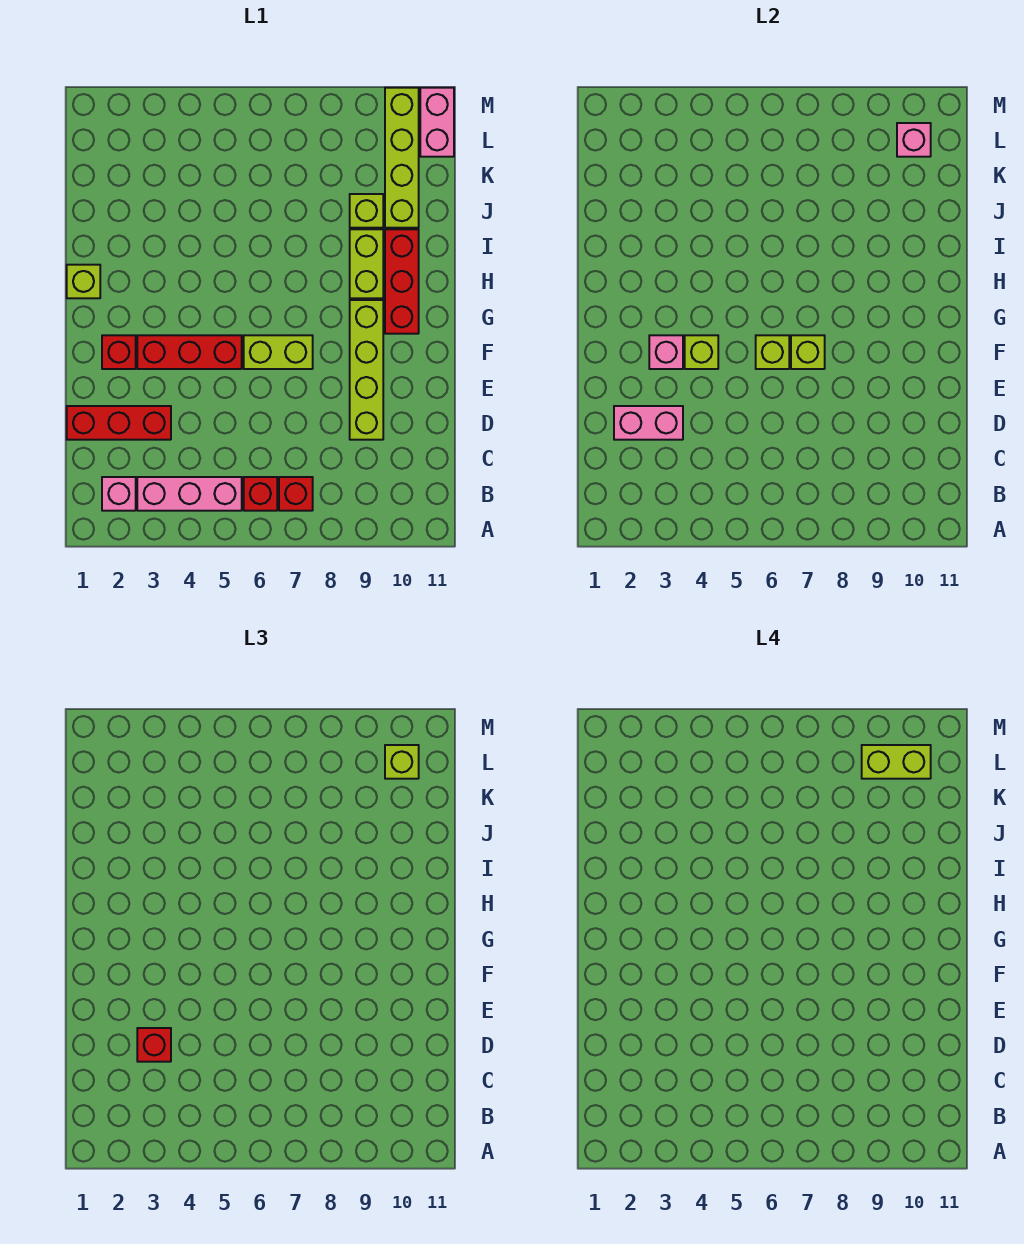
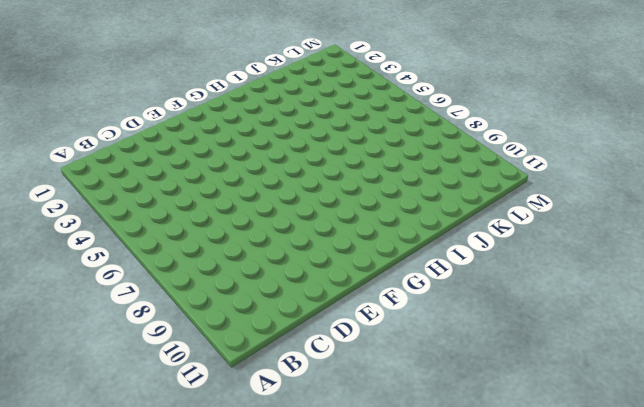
none -> pink brick B2 level 1
none -> pink brick B3:B5 level 1
none -> red brick B6 level 1

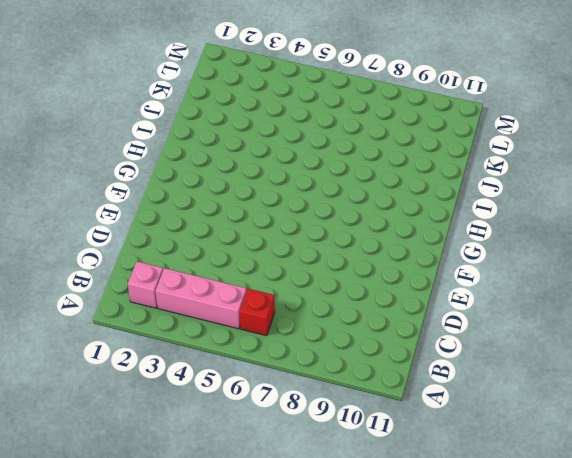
none -> red brick B7 level 1
none -> red brick D1:D3 level 1
none -> lime brick D9:G9 level 1

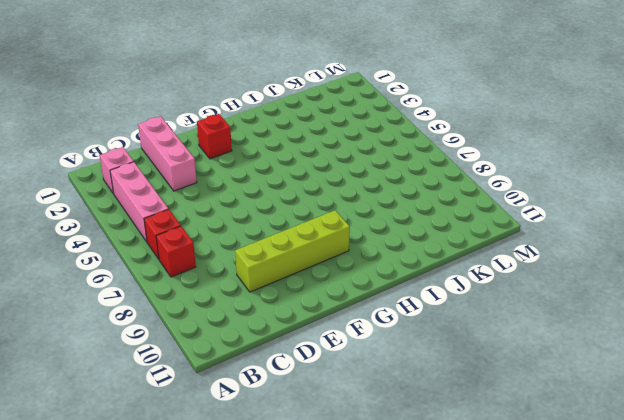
pink brick D1:D3 level 1 -> red brick D1:D3 level 1
none -> red brick F3:F5 level 1
none -> lime brick F6:F7 level 1
none -> red brick G10:I10 level 1

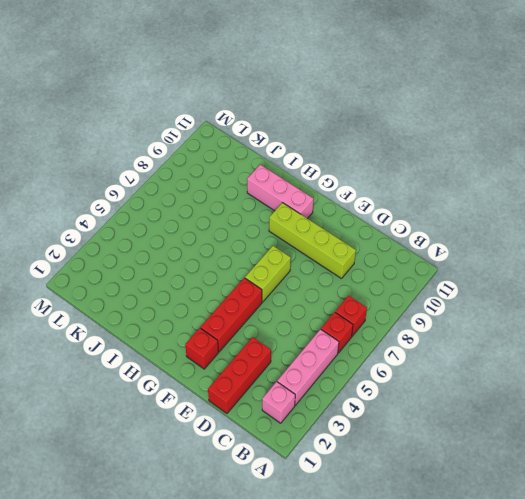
pink brick G10:I10 level 1 -> red brick G10:I10 level 1
none -> lime brick H1 level 1
none -> lime brick H9:I9 level 1
none -> lime brick J9 level 1

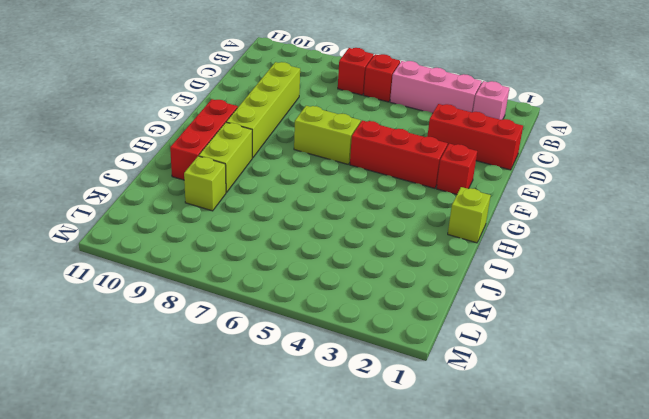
none -> lime brick J10:M10 level 1
none -> pink brick L11:M11 level 1
none -> pink brick D2:D3 level 2

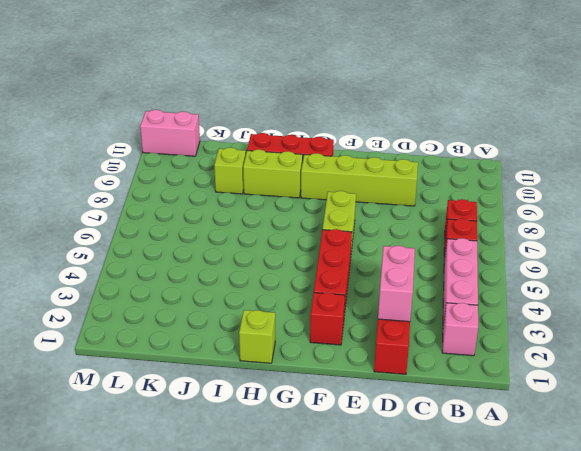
none -> lime brick J10:M10 level 1
none -> pink brick F3 level 2
none -> lime brick F4 level 2

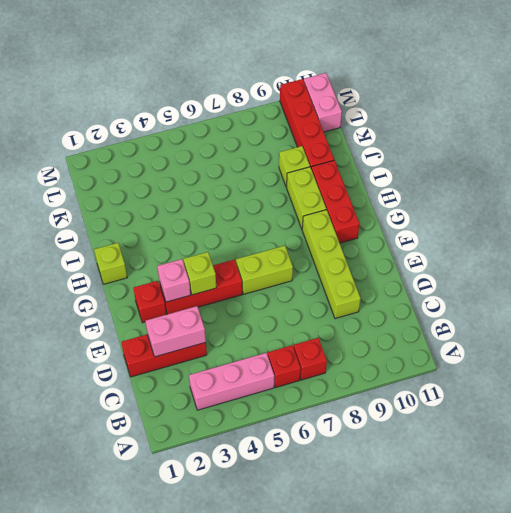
red brick J10:M10 level 1 -> lime brick J10:M10 level 1
none -> pink brick B2 level 1
none -> lime brick F6 level 2
none -> lime brick F7 level 2

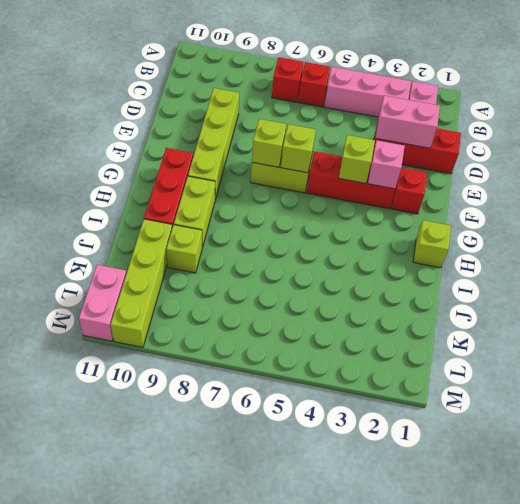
none -> pink brick L10 level 2
none -> red brick D3 level 3
none -> lime brick L10 level 3

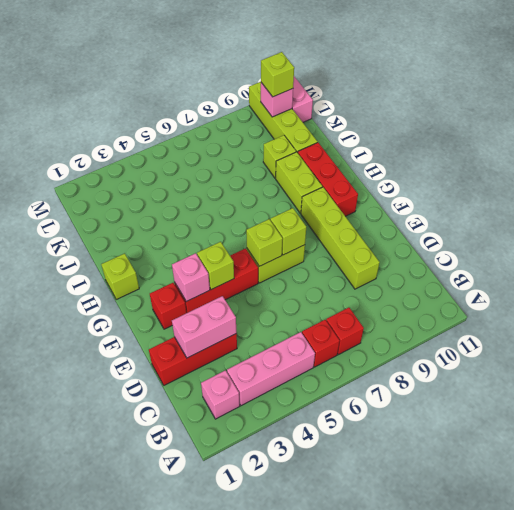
none -> red brick D3 level 3
none -> lime brick L9:L10 level 4

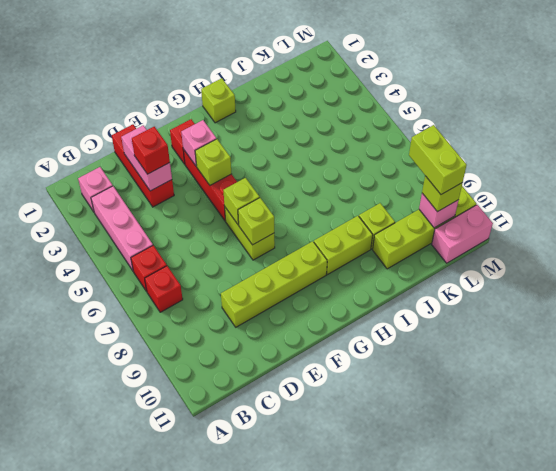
none -> red brick G10:I10 level 1

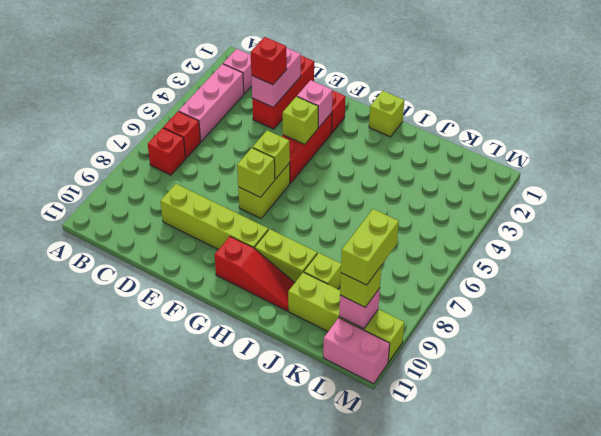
red slope G10:I10 level 1 top G -> red brick G10:I10 level 1

